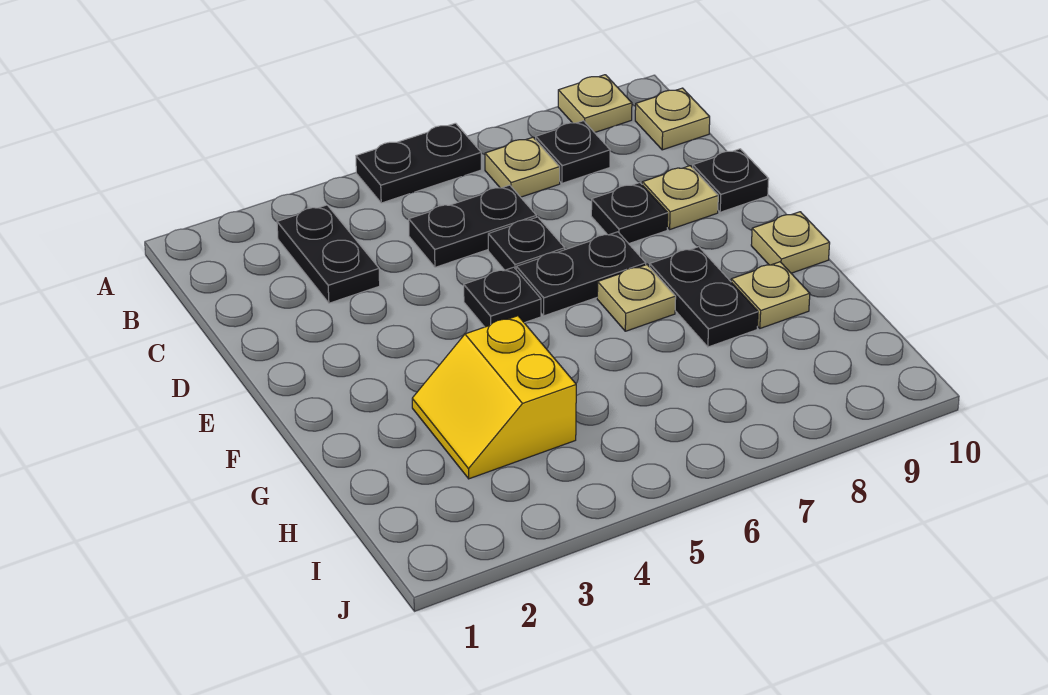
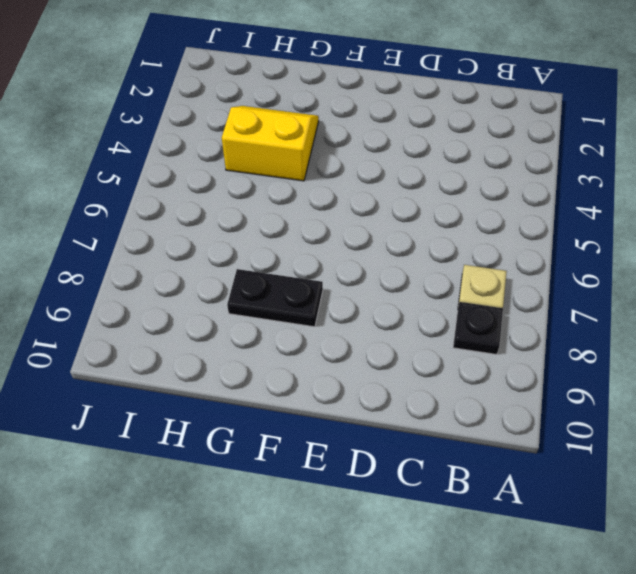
none -> black plate A5:A6 level 1
none -> tan plate A9 level 1
none -> black plate B3:C3 level 1

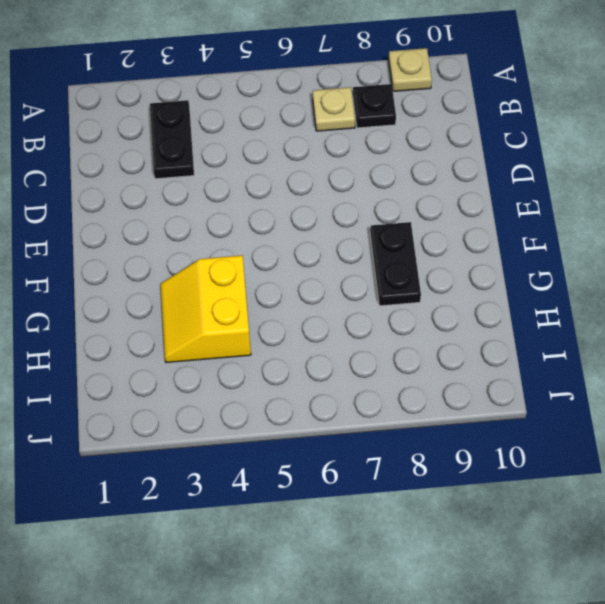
none -> black plate A5:A6 level 1
none -> tan plate B10 level 1
none -> black plate C5:C6 level 1

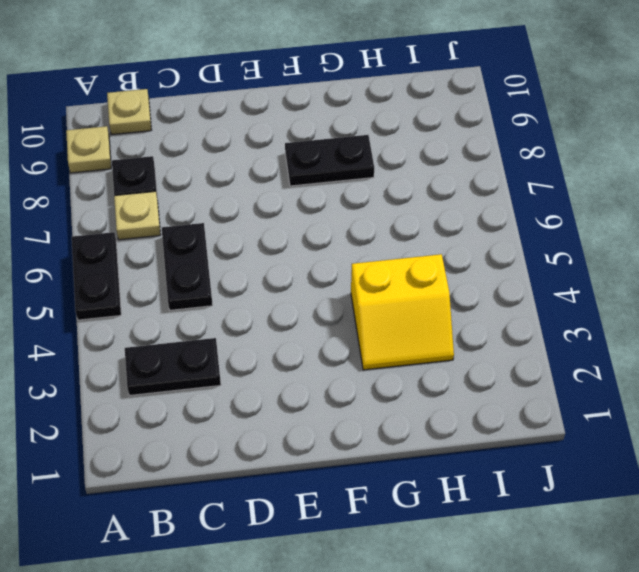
none -> black plate D6 level 1
none -> black plate D8 level 1
none -> tan plate D9 level 1

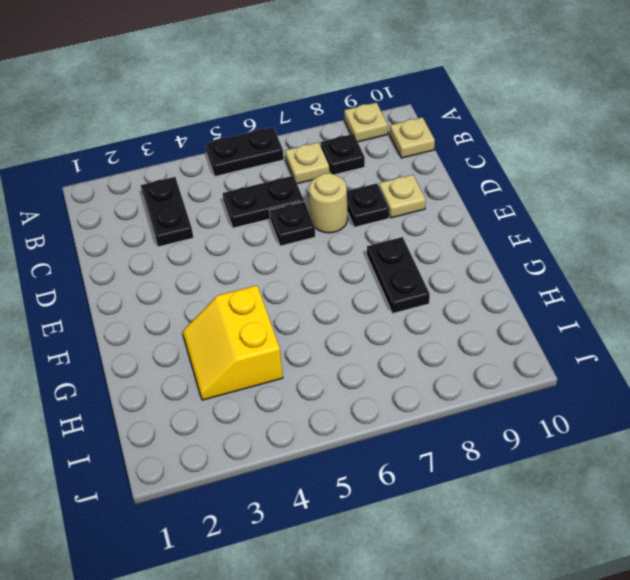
tan round brick D7 level 1 -> none
none -> black plate D10 level 1
none -> black plate E5 level 1
none -> black plate E6:E7 level 1

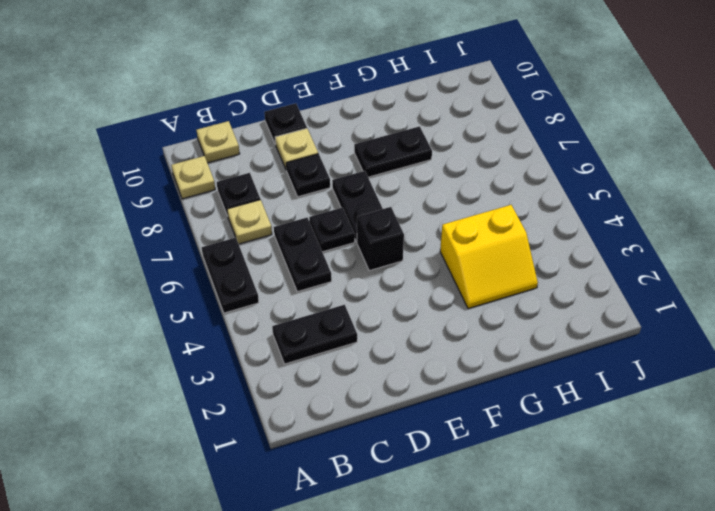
black brick E5 level 1 -> black plate E5 level 1
none -> tan plate F7 level 1
none -> tan plate F10 level 1
none -> tan plate G9 level 1

